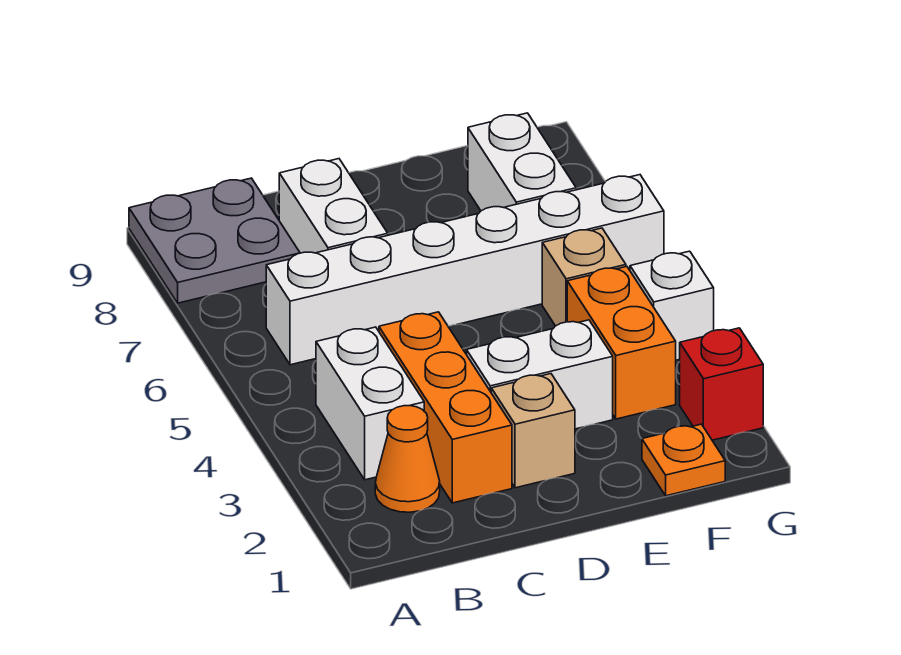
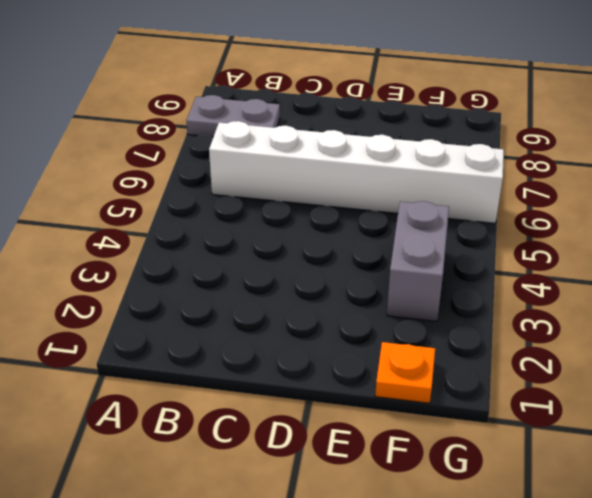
grey plate A8:B8 level 1 -> grey plate A8:B9 level 1
grey brick F3:F4 level 1 -> orange brick F3:F4 level 1
none -> orange cone B2 level 1
none -> white brick B3:B4 level 1
none -> orange brick C2:C4 level 1

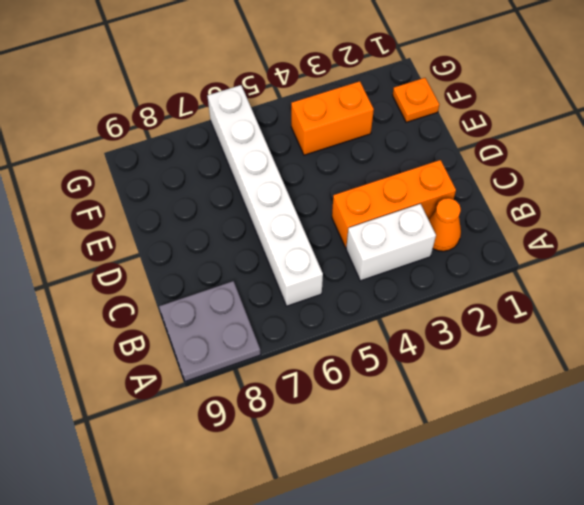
none -> white brick C7:C8 level 1
none -> tan brick D2 level 1
none -> white brick D3:E3 level 1

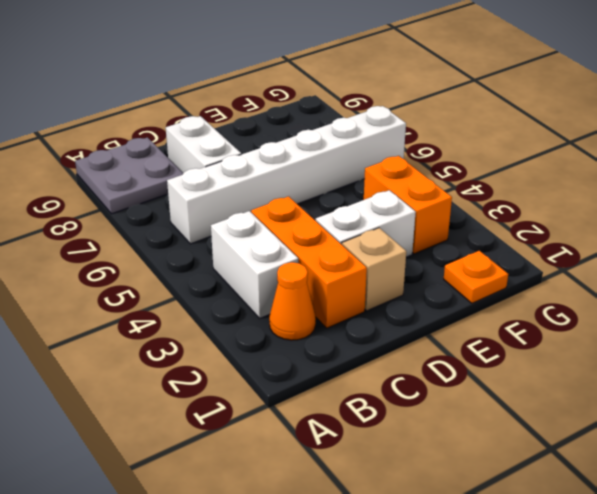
none -> tan brick F5 level 1
none -> white brick F7:F8 level 1
none -> red brick G2 level 1

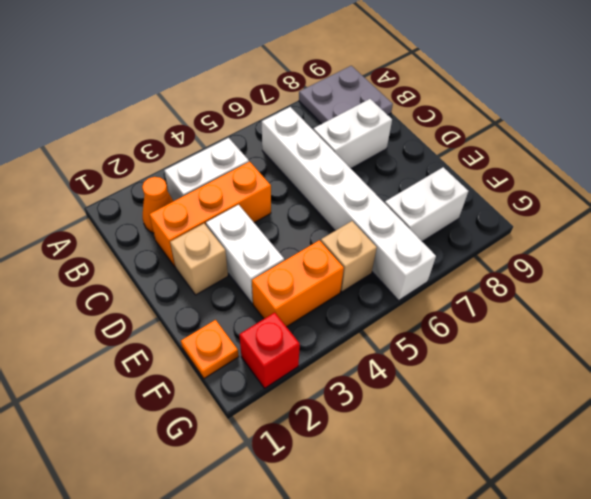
none -> white brick G4 level 1

